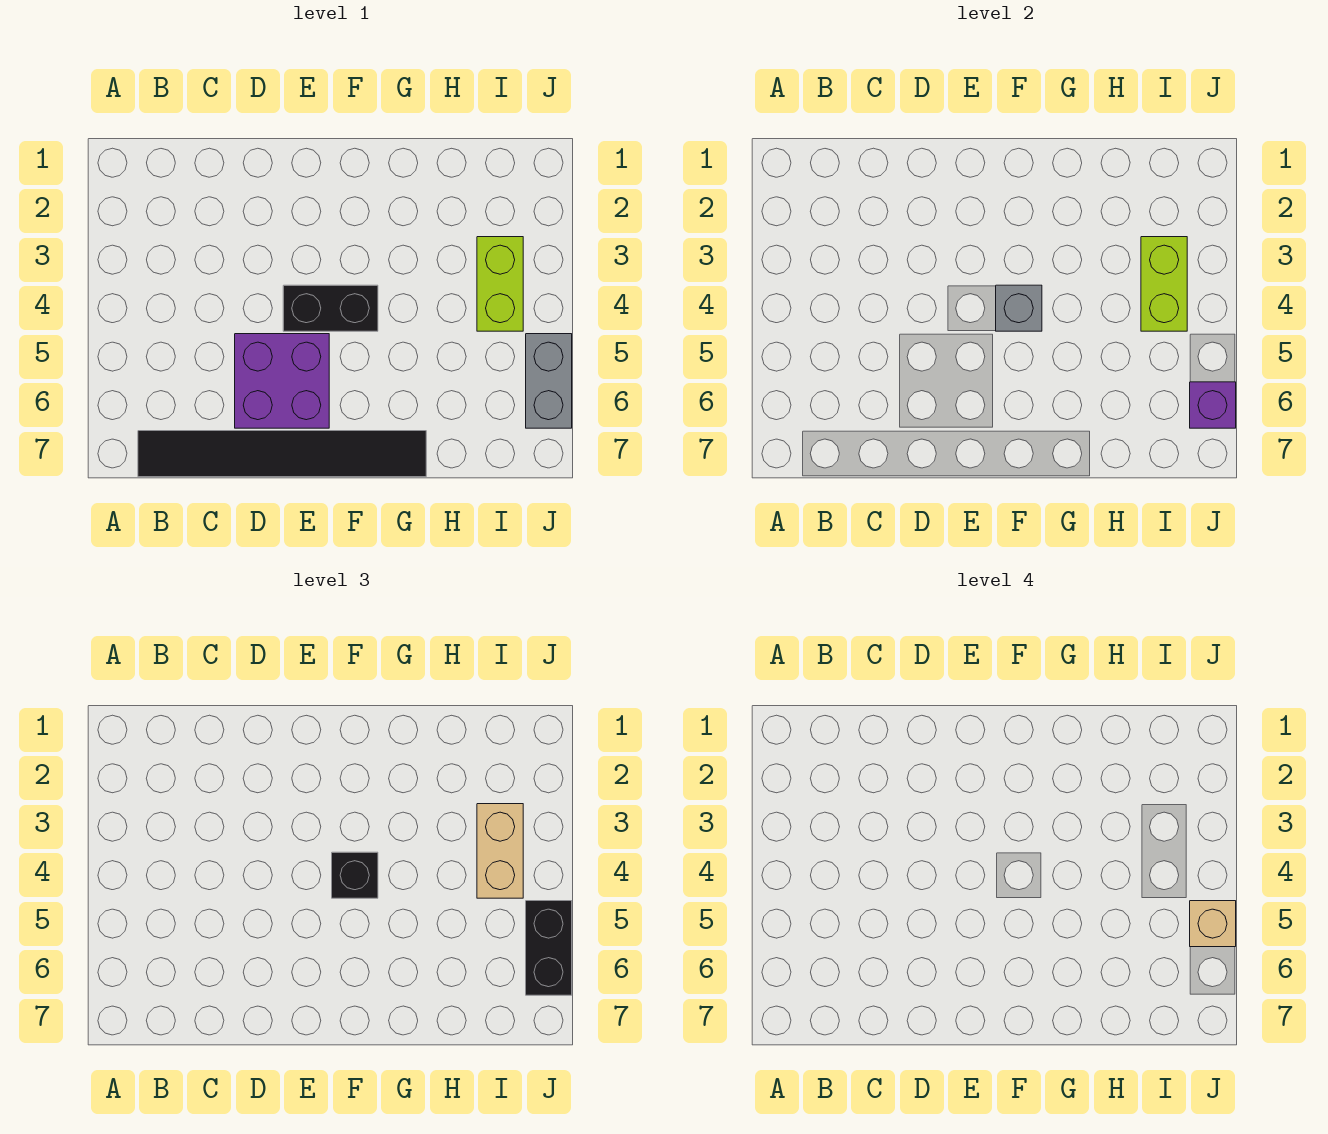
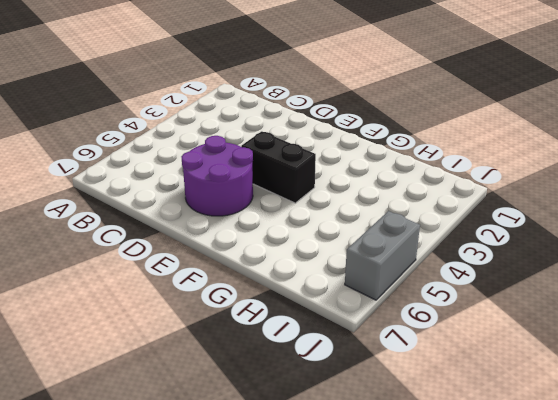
purple round brick D5:E6 level 1 -> purple brick D5:E6 level 1
none -> black tile B7:G7 level 1
none -> lime brick I3:I4 level 1
none -> grey brick F4 level 2

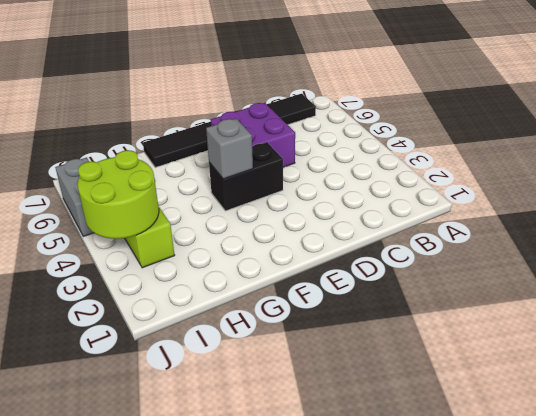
lime round brick I3:J4 level 2 -> lime brick I3:I4 level 2
none -> purple brick J6 level 2
none -> black brick F4 level 3
none -> tan brick I3:I4 level 3

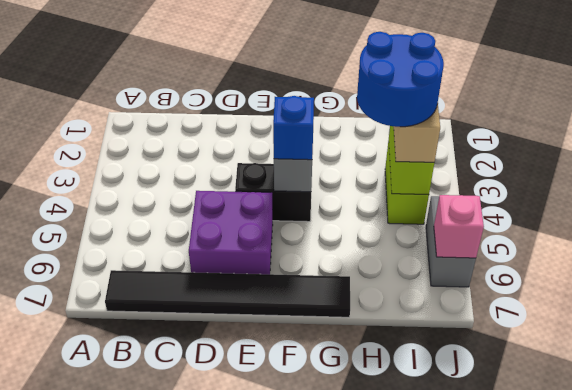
blue brick F4 level 3 -> black brick F4 level 3
blue round brick H3:I4 level 4 -> none
pink brick J6 level 2 -> purple brick J6 level 2
none -> black brick J5:J6 level 3
none -> tan brick J5 level 4

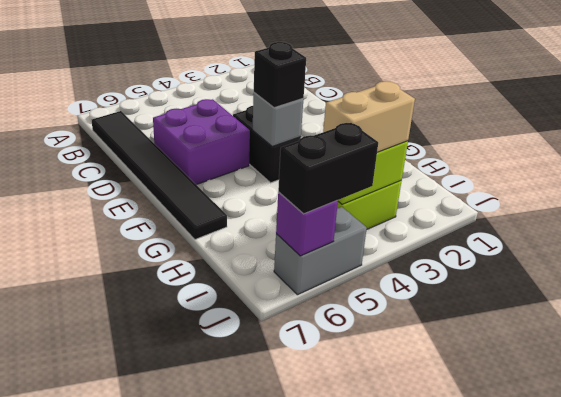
none -> tan brick J5 level 4

